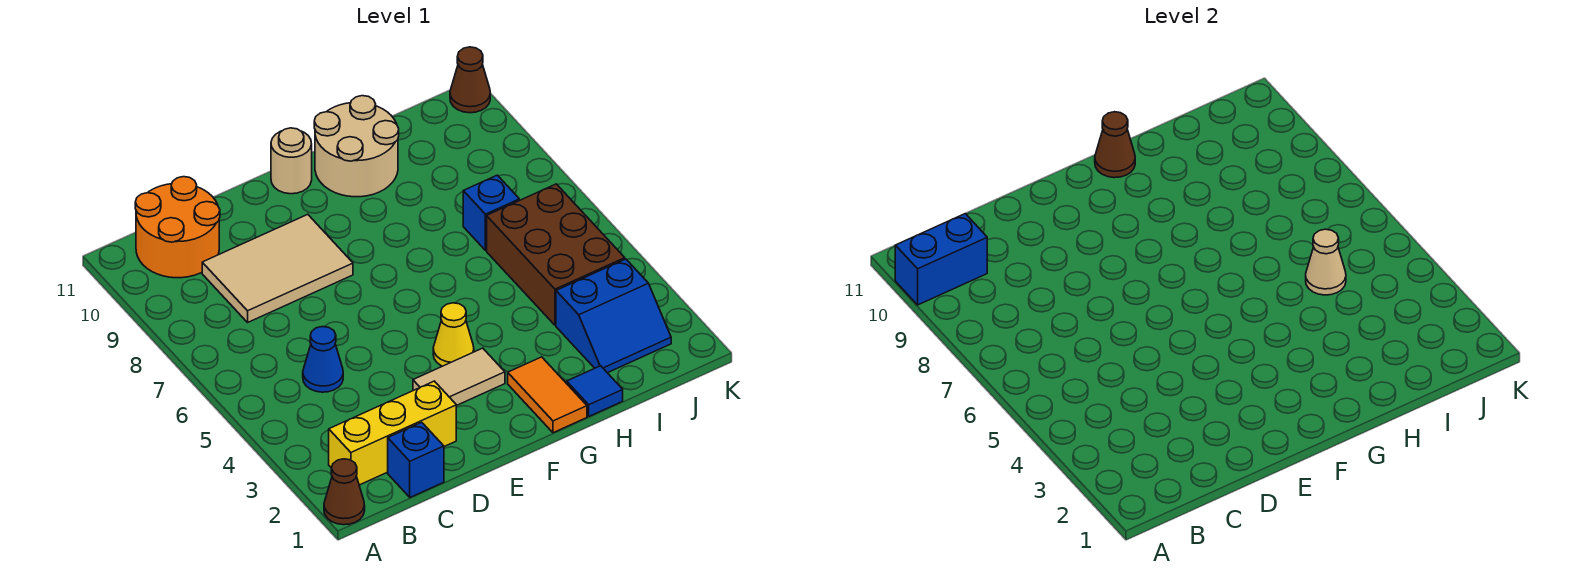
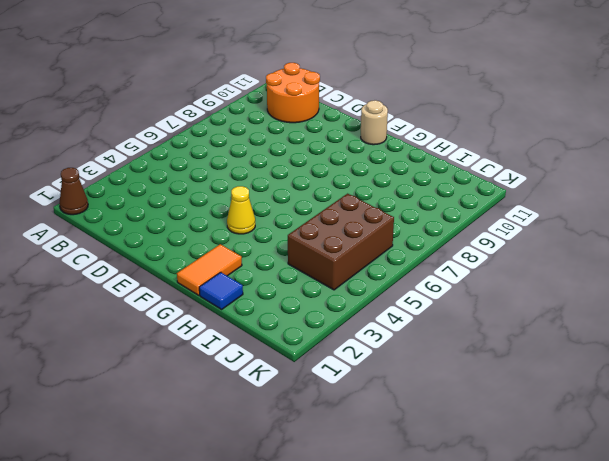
none -> yellow brick B2:D2 level 1
none -> blue brick C1 level 1
none -> blue cone C5 level 1

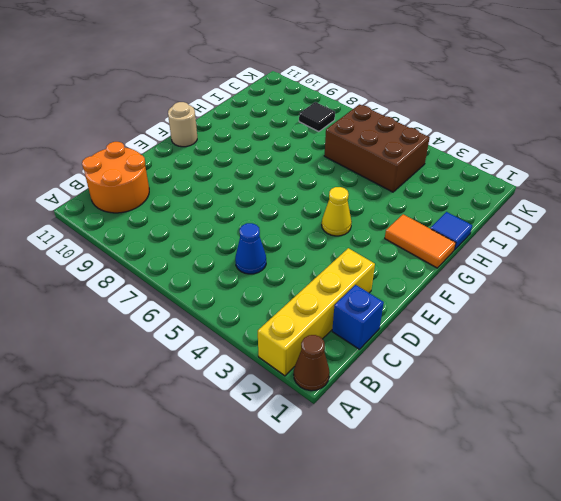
yellow brick A2:D2 level 1 -> yellow brick B2:D2 level 1
black tile J8 level 1 -> none
none -> tan tile C8:E9 level 1
none -> tan tile E3:F3 level 1
none -> tan round brick G10:H11 level 1

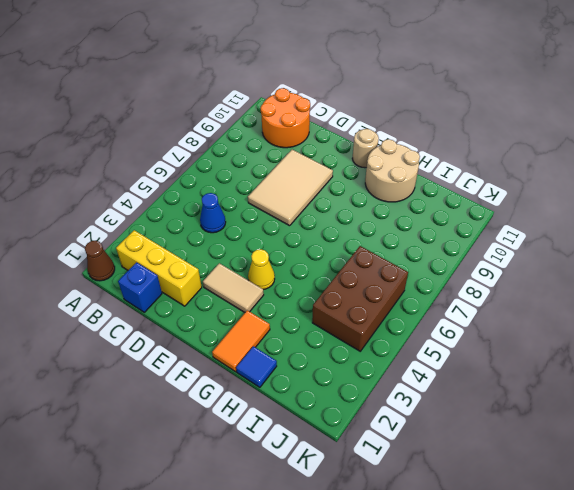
tan tile D7:E9 level 1 -> tan tile C8:E9 level 1
none -> blue slope I2:J3 level 1 top 3
none -> blue brick I7 level 1
none -> brown cone K11 level 1

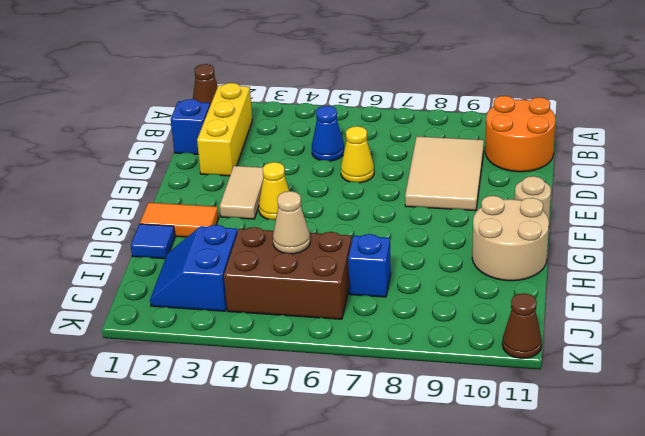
yellow cone D6 level 1 -> none
none -> blue brick A10:B10 level 2
none -> brown cone G11 level 2

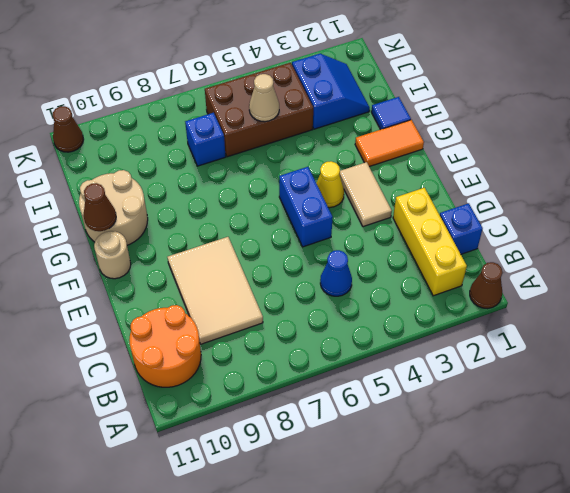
blue brick E5:F5 level 1 -> blue brick A10:B10 level 2

